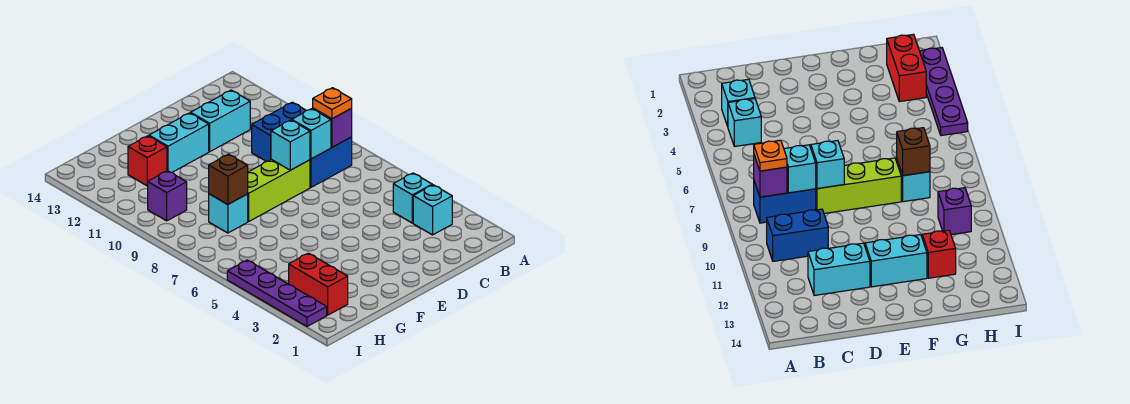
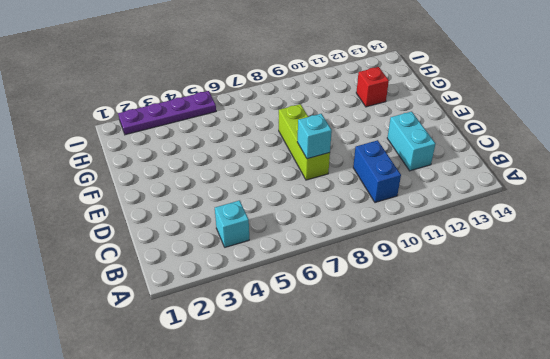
none -> cyan brick B3 level 1
none -> blue brick B8:C8 level 1
none -> cyan brick E12:F12 level 1

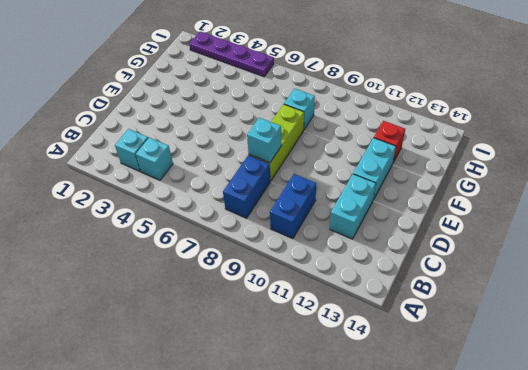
none -> red brick H2:H3 level 1
none -> purple brick H10 level 1
none -> purple brick B8 level 2

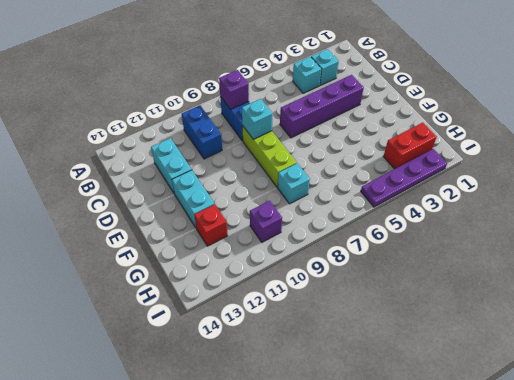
purple brick D3:D6 level 1 -> none
none -> cyan brick C8 level 2
none -> brown brick G8 level 2
none -> orange plate B8 level 3

